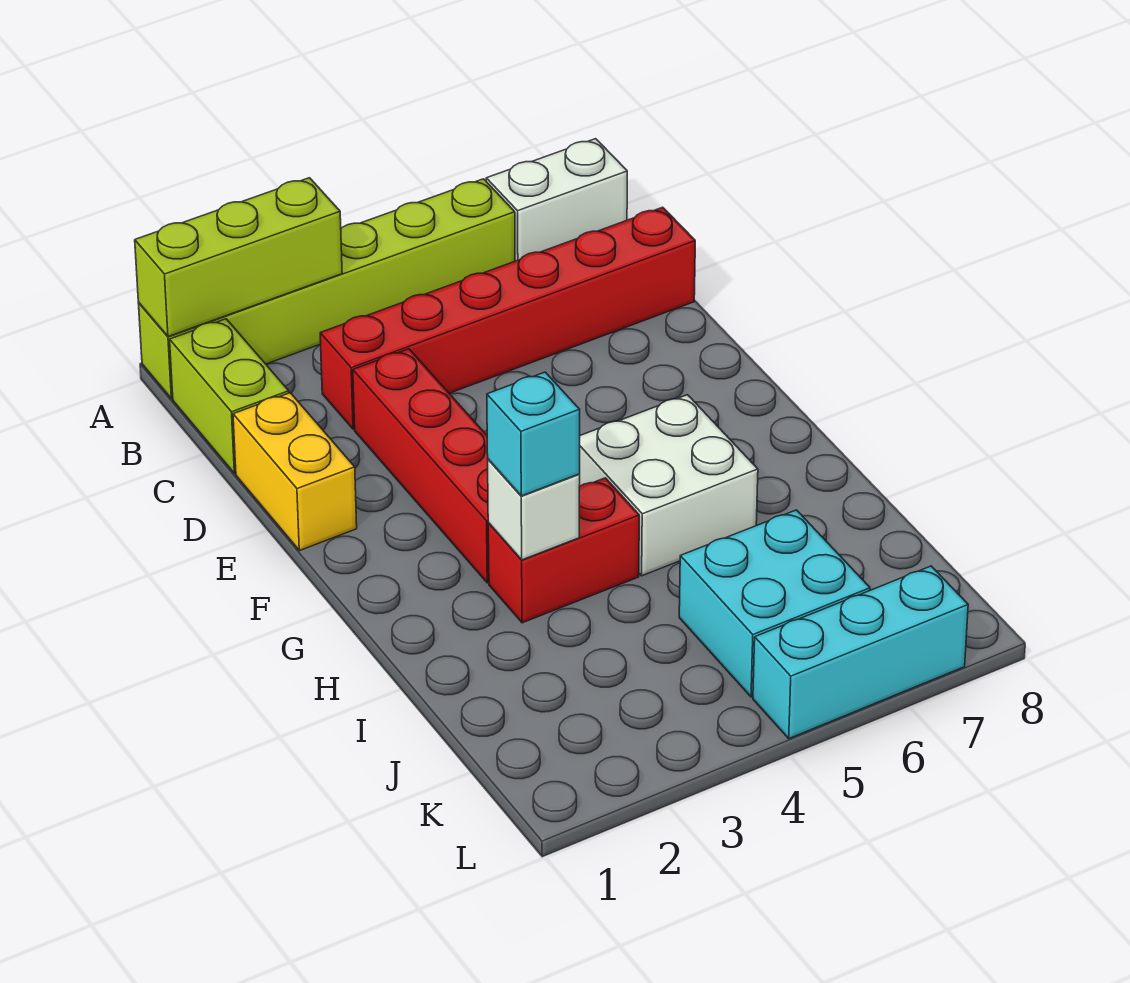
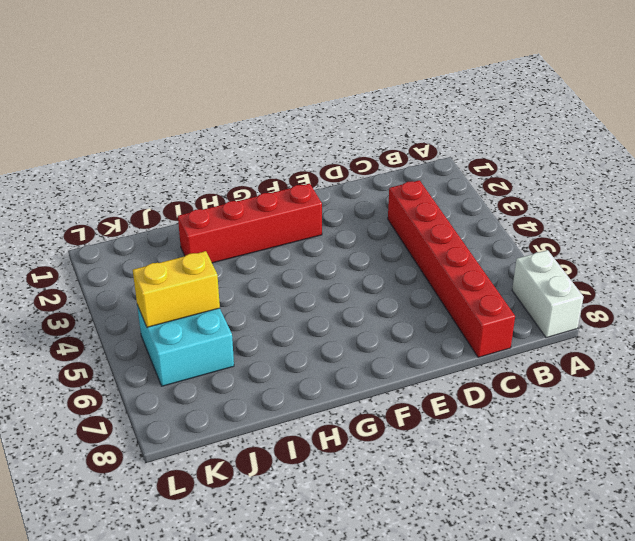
red brick F2:I2 level 1 -> red brick D3:G3 level 1
yellow brick J5:K5 level 2 -> yellow brick D1:E1 level 1
none -> lime brick A1:A6 level 1
none -> lime brick B1:C1 level 1
none -> white brick G5:H6 level 1

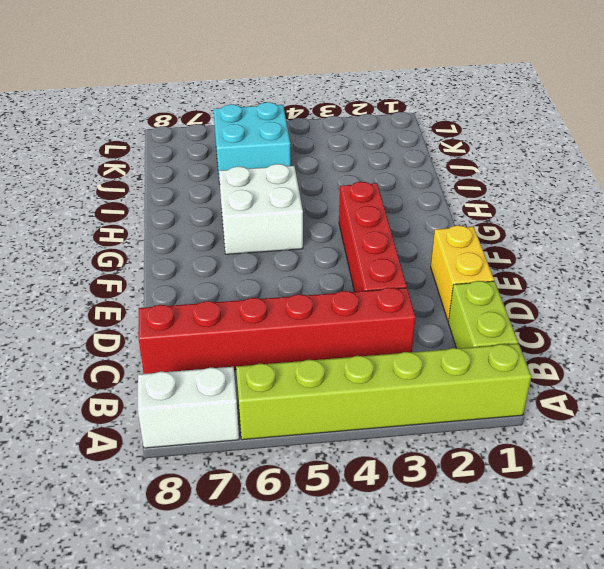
none -> red brick H3:H4 level 1
none -> cyan brick L5:L7 level 1
none -> lime brick A1:A3 level 2

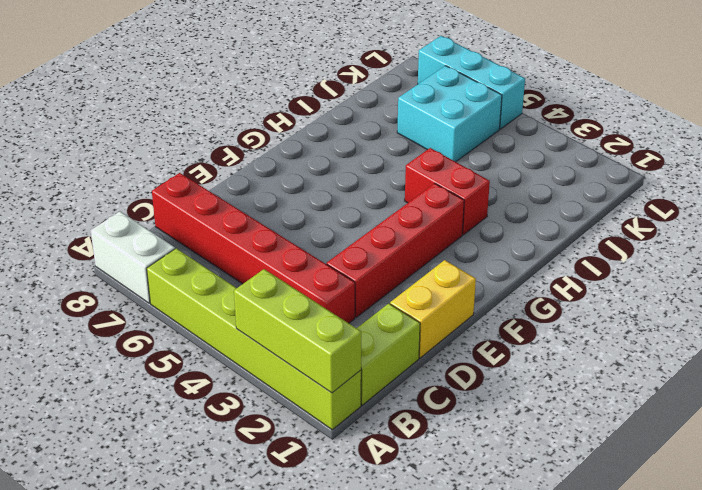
none -> white brick G5:H6 level 1
none -> white brick H3 level 2
none -> cyan brick H3 level 3

